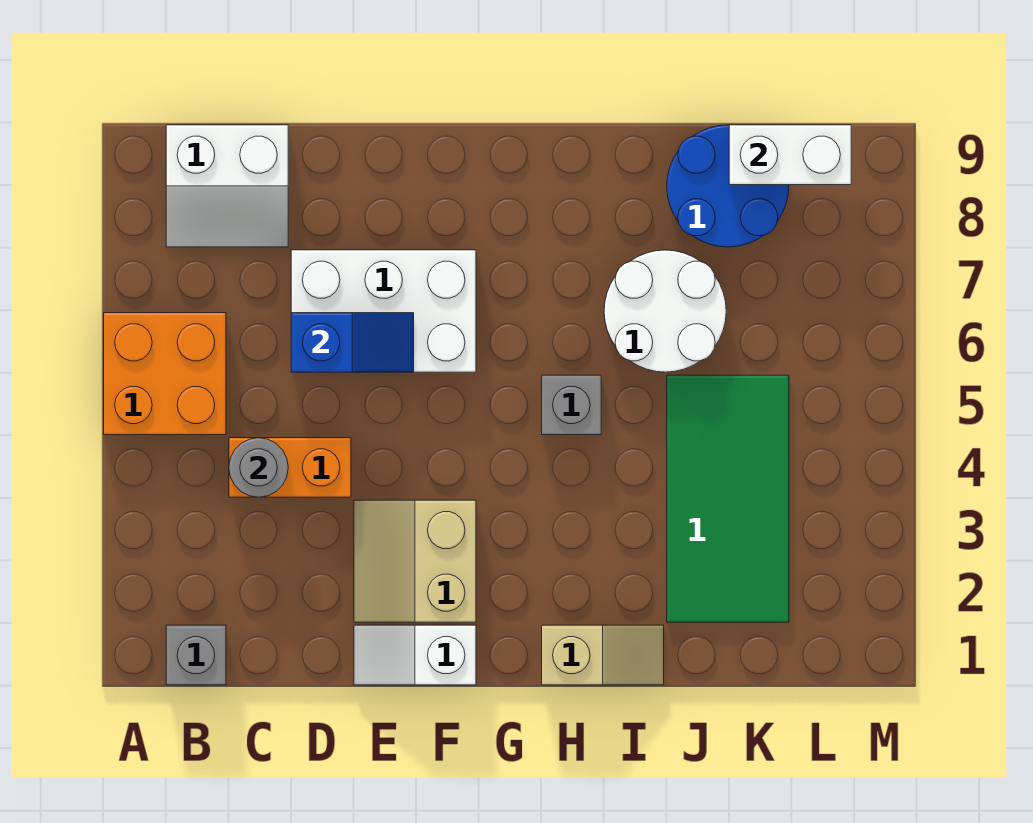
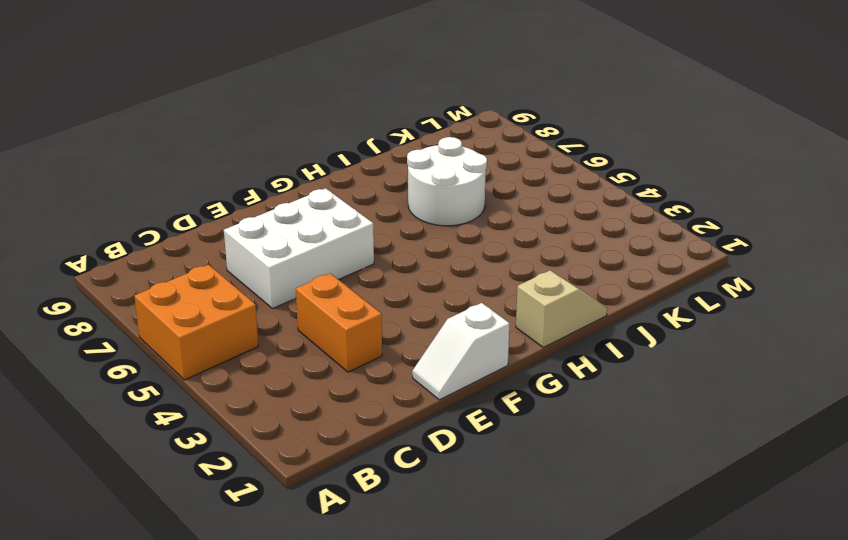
orange brick D3:D4 level 1 -> orange brick C4:D4 level 1
none -> grey brick B1 level 1
none -> white slope B8:C9 level 1 top 9
none -> tan slope E2:F3 level 1 top F

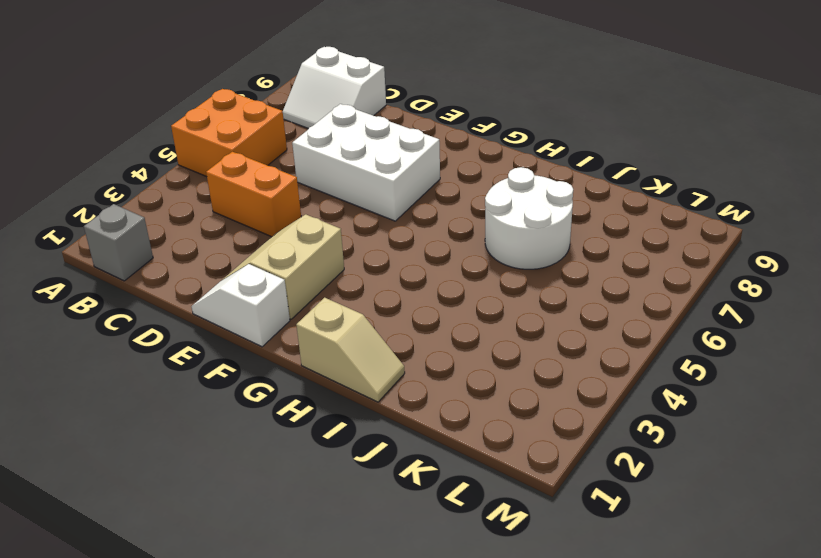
none -> grey brick H5 level 1
none -> green tile J2:K5 level 1
none -> blue round brick J8:K9 level 1

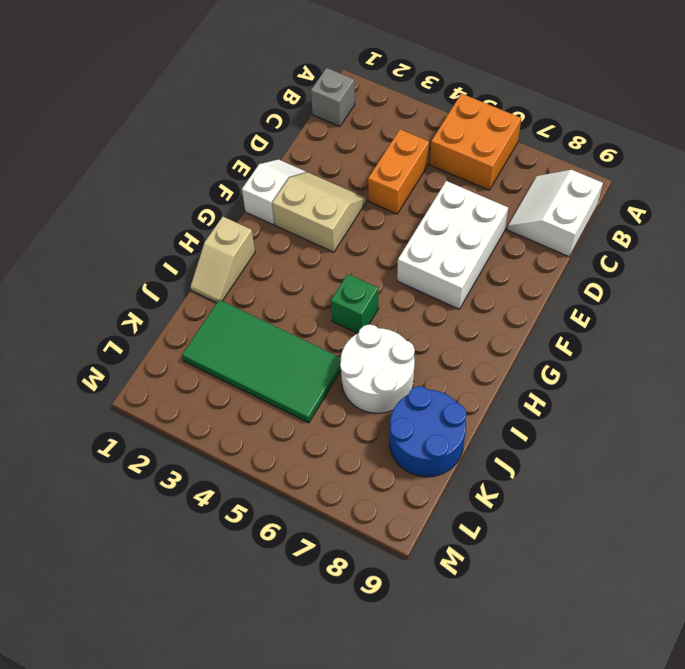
green brick H5 level 1 -> grey brick H5 level 1
none -> grey round brick C4 level 2
none -> blue slope D6:E6 level 2 top D
none -> white brick K9:L9 level 2

